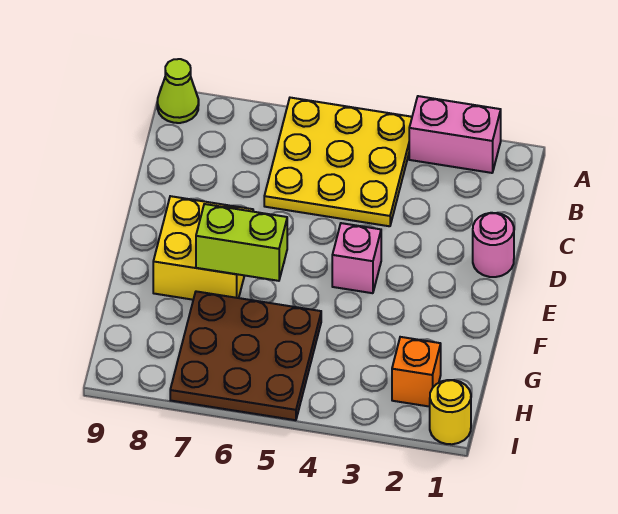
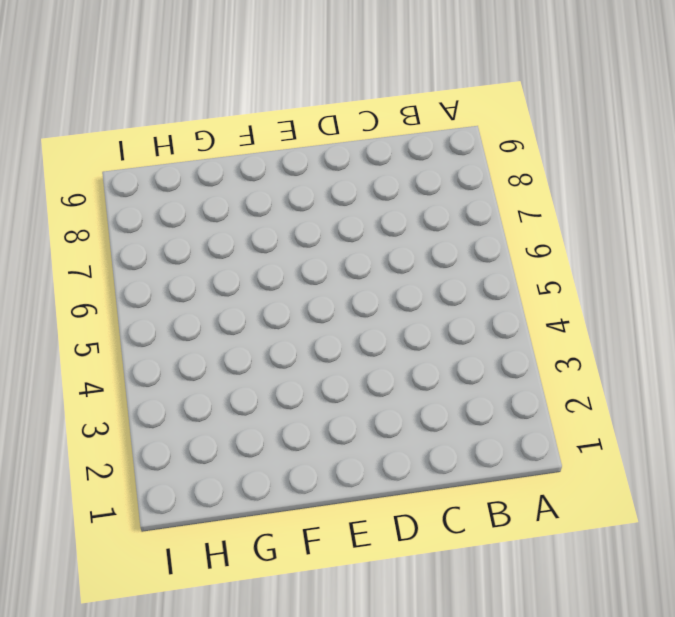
none -> pink brick A2:A3 level 1
none -> yellow plate A4:C6 level 1

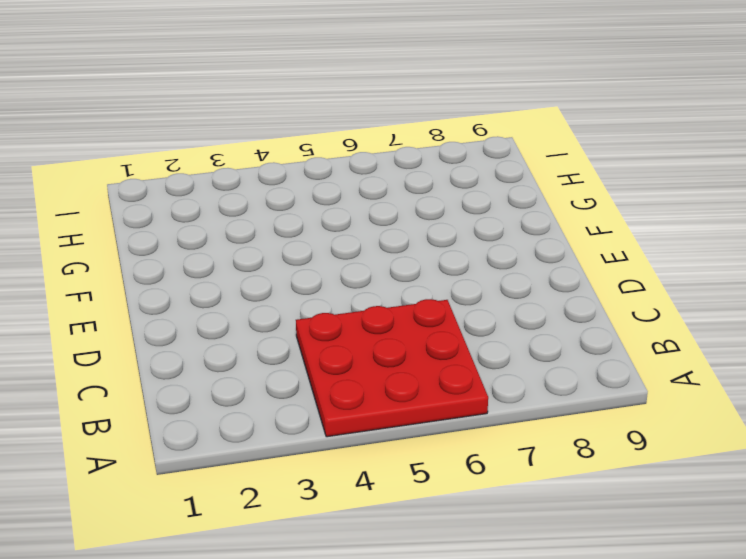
red plate A4:C6 level 1 -> yellow plate A4:C6 level 1
none -> pink brick A2:A3 level 1
none -> lime cone A9 level 1

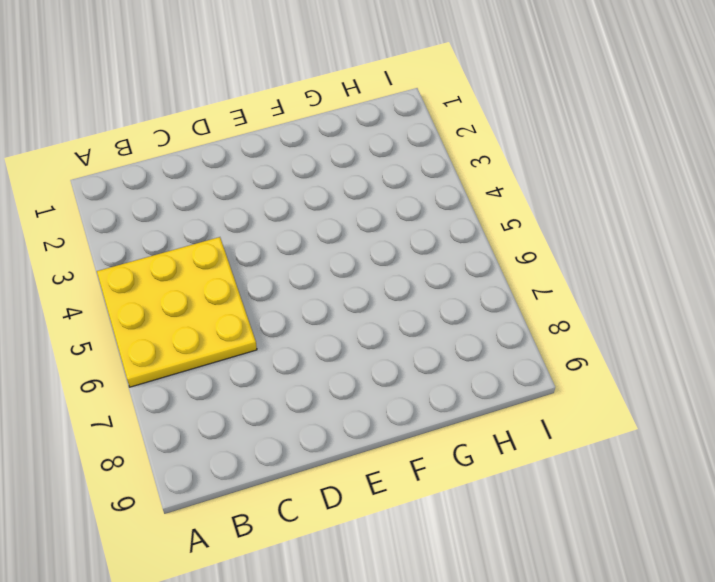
none -> pink brick A2:A3 level 1
none -> lime cone A9 level 1

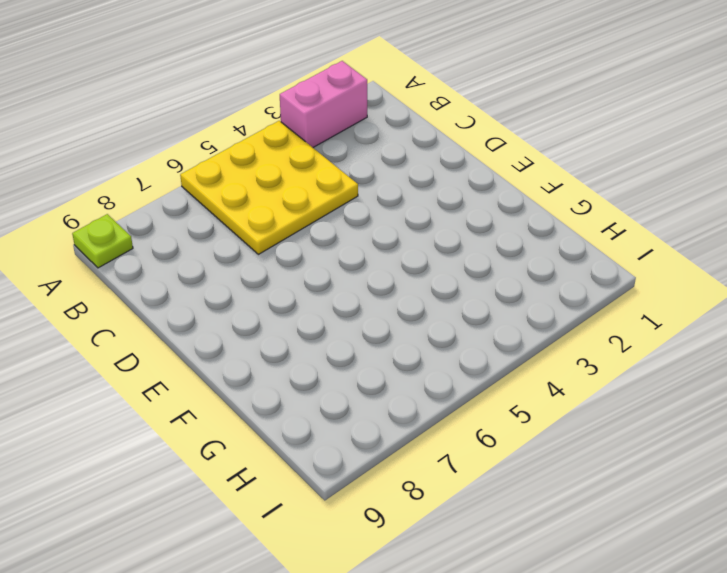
lime plate A9 level 1 -> lime cone A9 level 1
none -> pink round brick D1 level 1
none -> pink brick E4 level 1

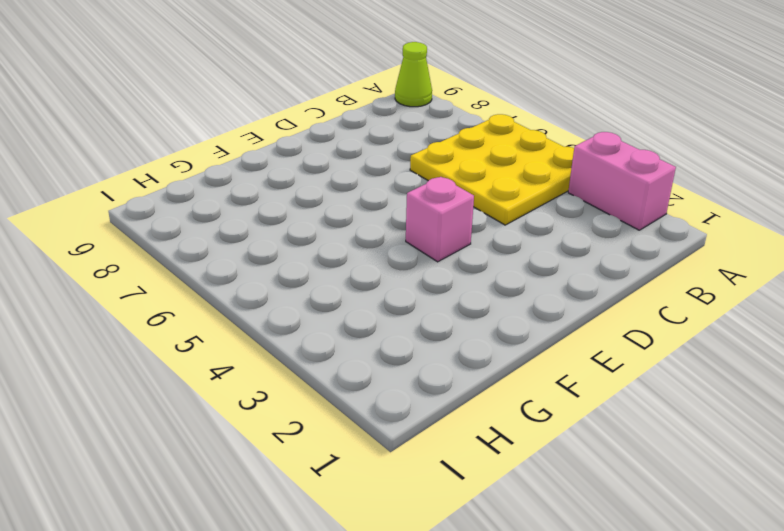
none -> pink round brick D1 level 1
none -> yellow brick E7:F8 level 1

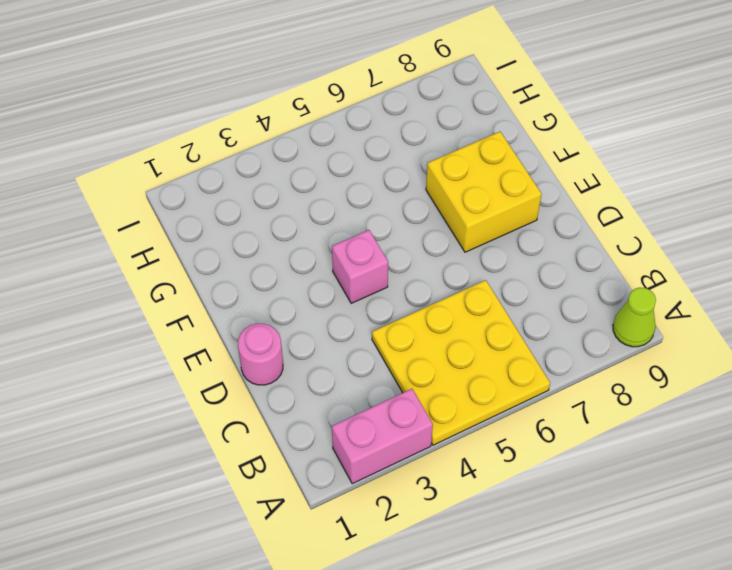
none -> brown plate G5:I7 level 1
none -> orange brick H2 level 1

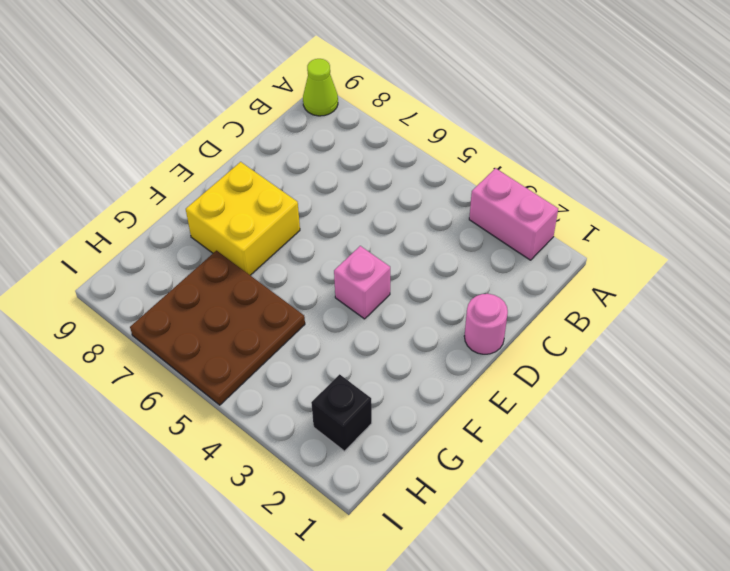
black brick H2 level 1 -> orange brick H2 level 1
none -> yellow plate A4:C6 level 1
none -> yellow round brick I1 level 1

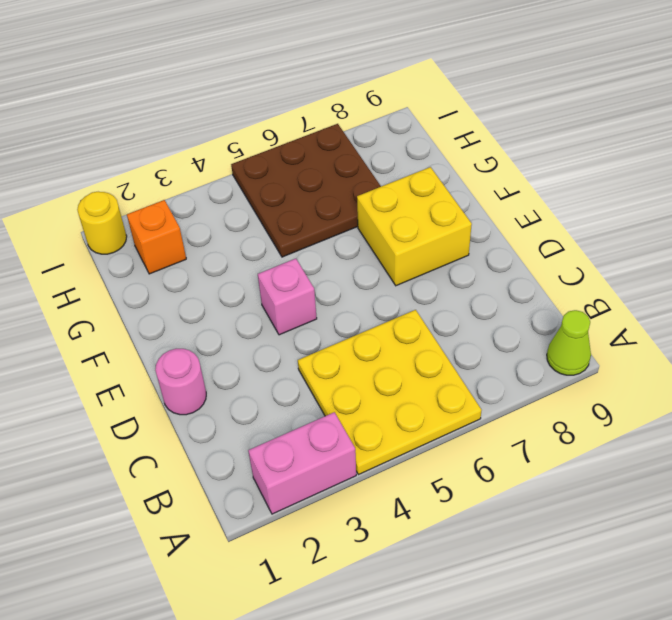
none -> lime brick F6:F7 level 2

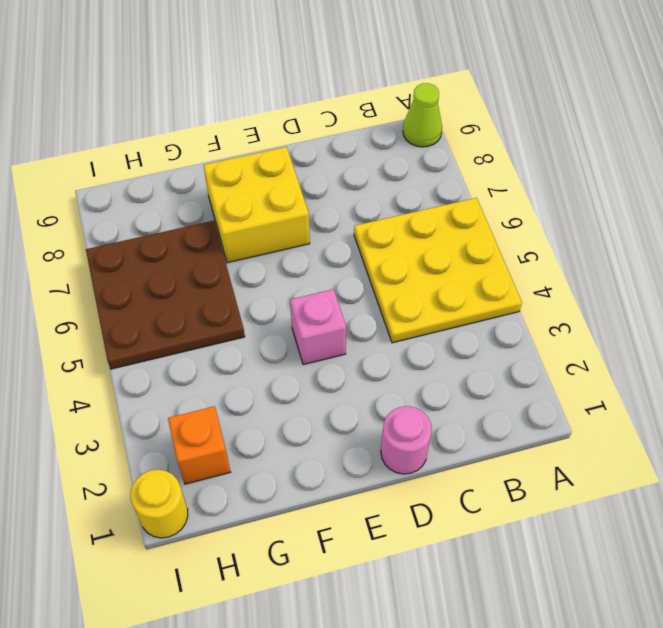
none -> pink brick A2:A3 level 1
none -> lime brick F6:F7 level 2

